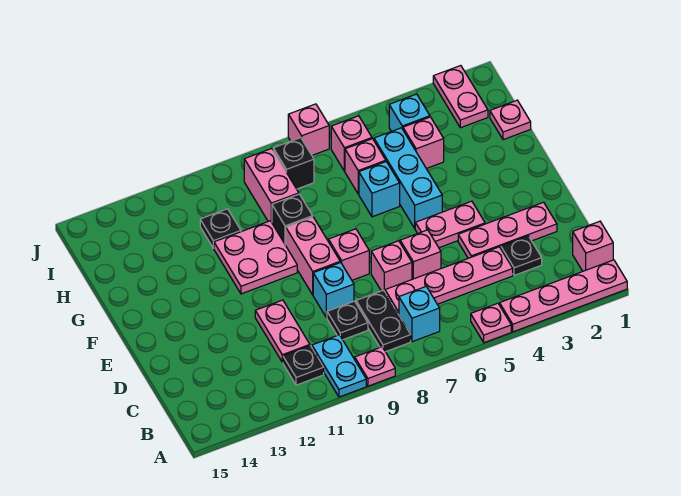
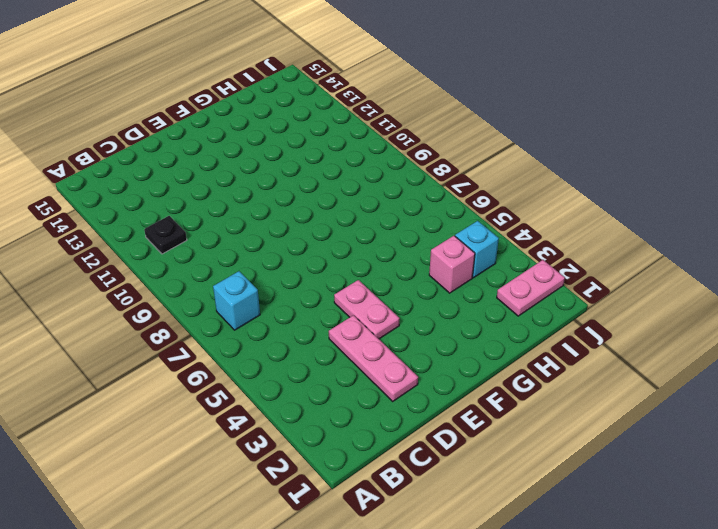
none -> pink plate A1:A4 level 1
none -> pink plate A5 level 1
none -> pink plate A9 level 1
none -> cyan plate A10:B10 level 1

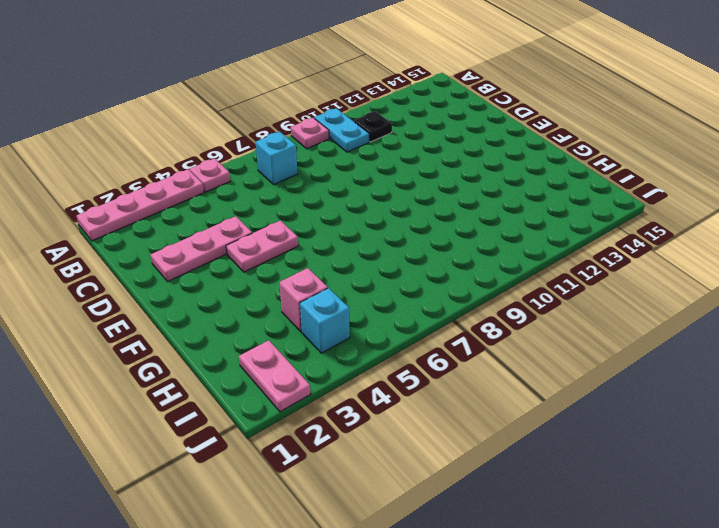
none -> pink brick B1 level 1
none -> black plate B8:C8 level 1
none -> black plate C3 level 1
none -> pink plate C4:C7 level 1

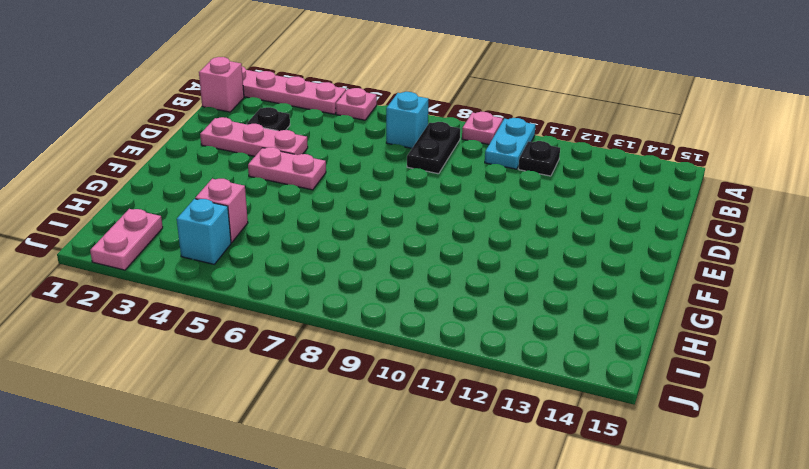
none -> pink plate C4:C7 level 1
none -> black plate C9 level 1
none -> pink plate C11:D11 level 1
none -> pink brick D6 level 1

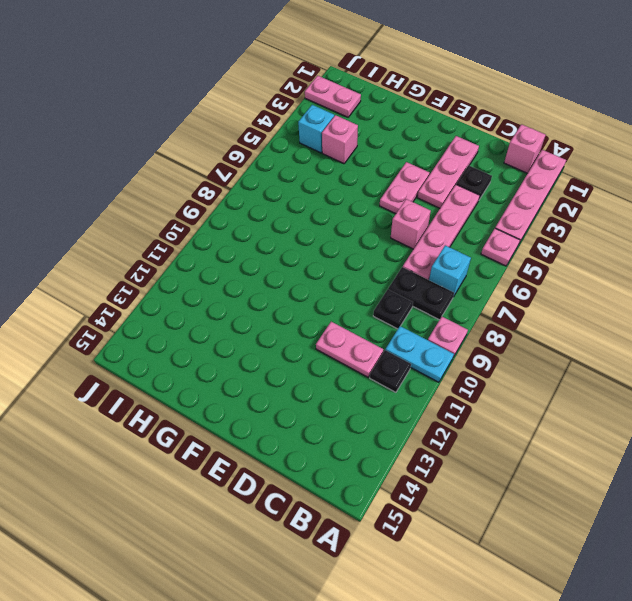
none -> pink brick D7 level 1
none -> cyan brick D9 level 1
none -> pink brick E8 level 1
none -> pink brick E9:F9 level 1

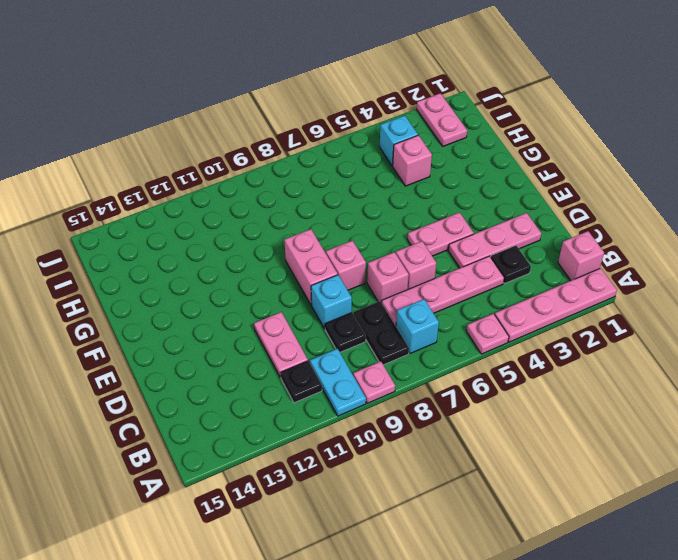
none -> cyan brick F5:H5 level 1
none -> pink plate F10:G11 level 1
none -> cyan brick G6 level 1
none -> black brick G9 level 1

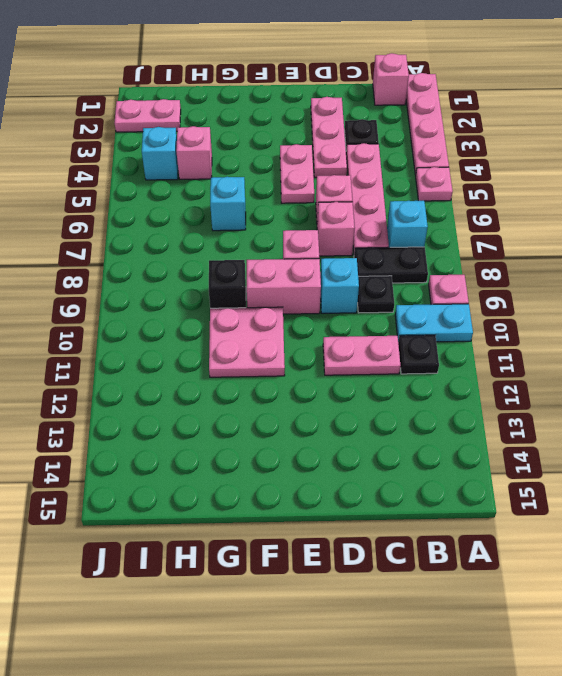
none -> cyan brick F5:H5 level 1
none -> pink plate H1 level 1
none -> pink brick H6 level 1
none -> pink brick H9:I9 level 1

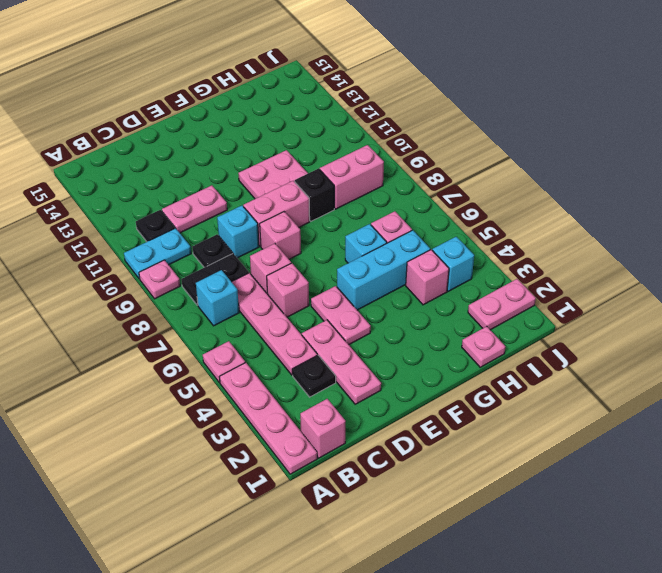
none -> black plate H11 level 1
none -> pink brick I6 level 1
none -> black brick I8 level 1
none -> pink brick J7 level 1

